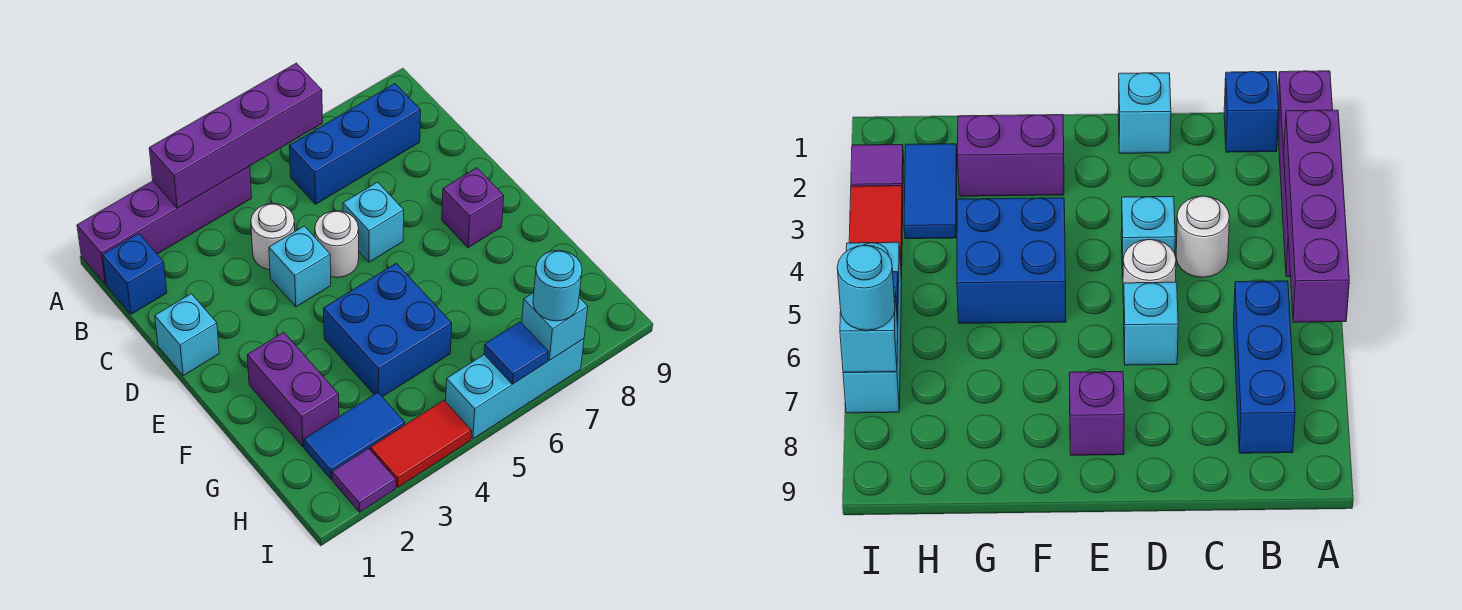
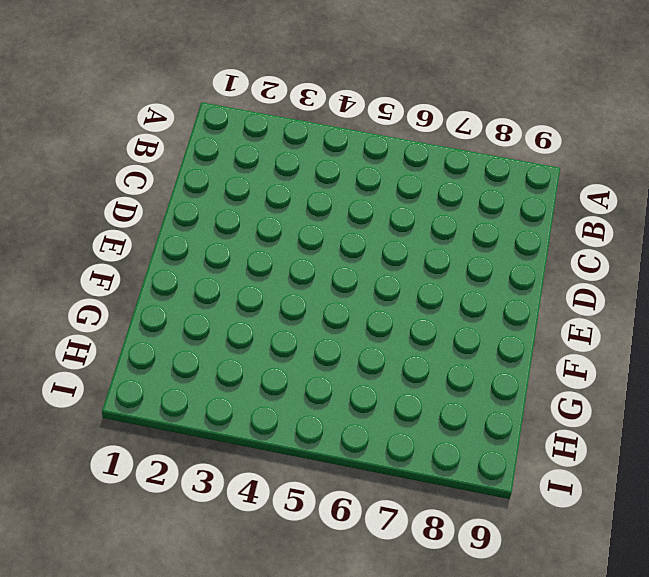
none -> purple brick A1:A4 level 1
none -> blue brick B1 level 1
none -> blue brick B6:B8 level 1

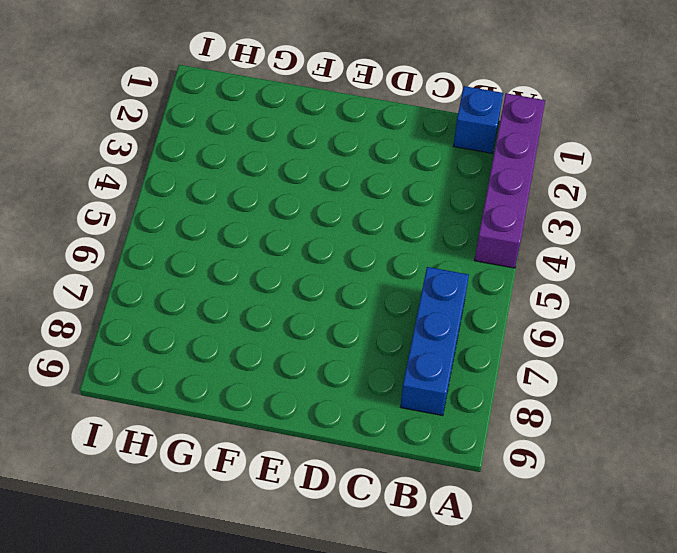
none -> white round brick C4 level 1
none -> cyan brick D1 level 1
none -> cyan brick D4 level 1

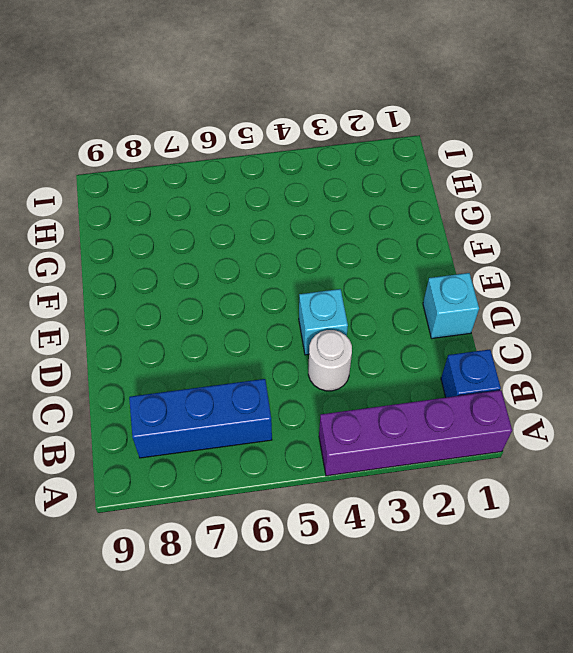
none -> white round brick D5 level 1
none -> cyan brick D6 level 1
none -> purple brick E8 level 1

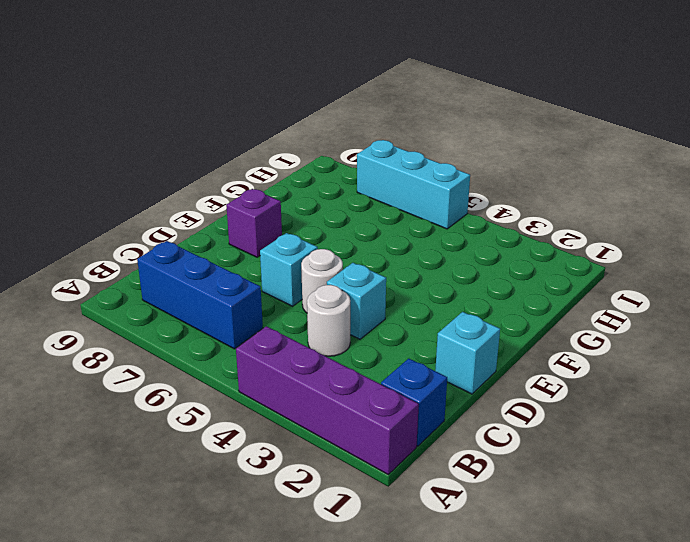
none -> purple brick F2:G2 level 1
none -> blue brick F4:G5 level 1
none -> blue tile H2:H3 level 1

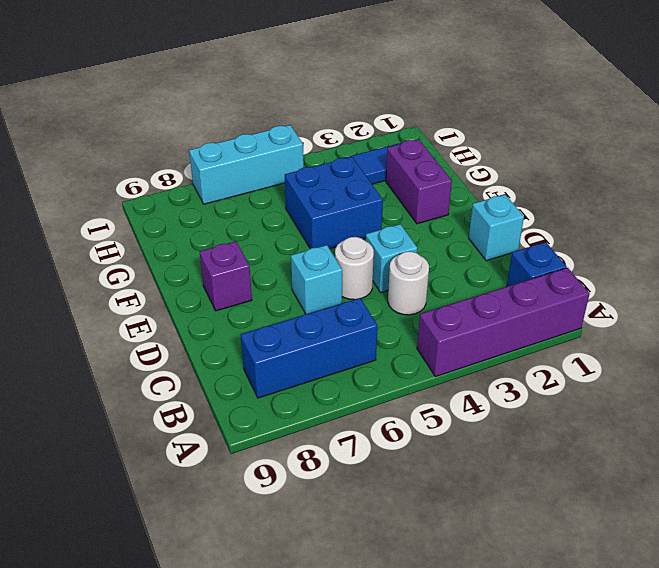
none -> purple tile I2 level 1
none -> red tile I3:I4 level 1
none -> purple brick A3:A6 level 2

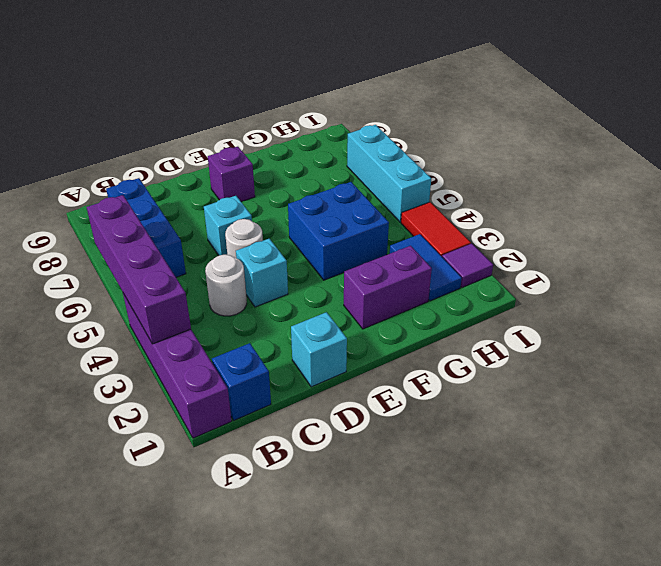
none -> blue tile I6 level 2
none -> cyan brick I7 level 2
none -> cyan round brick I7 level 3

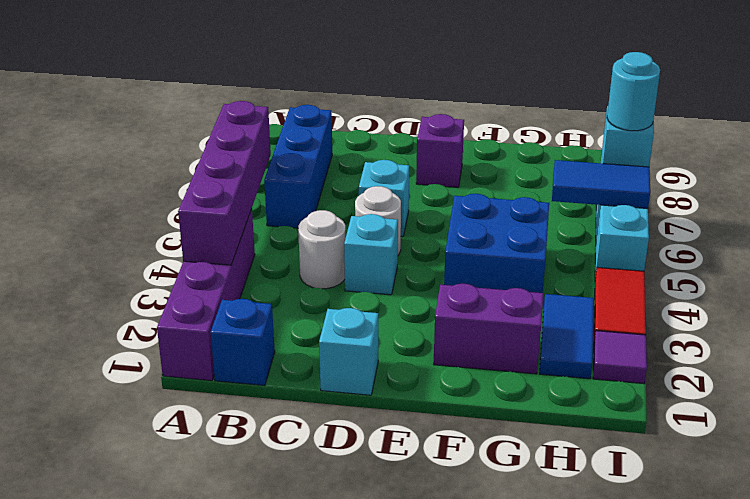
blue tile H6:I6 level 2 -> blue tile I6 level 2

